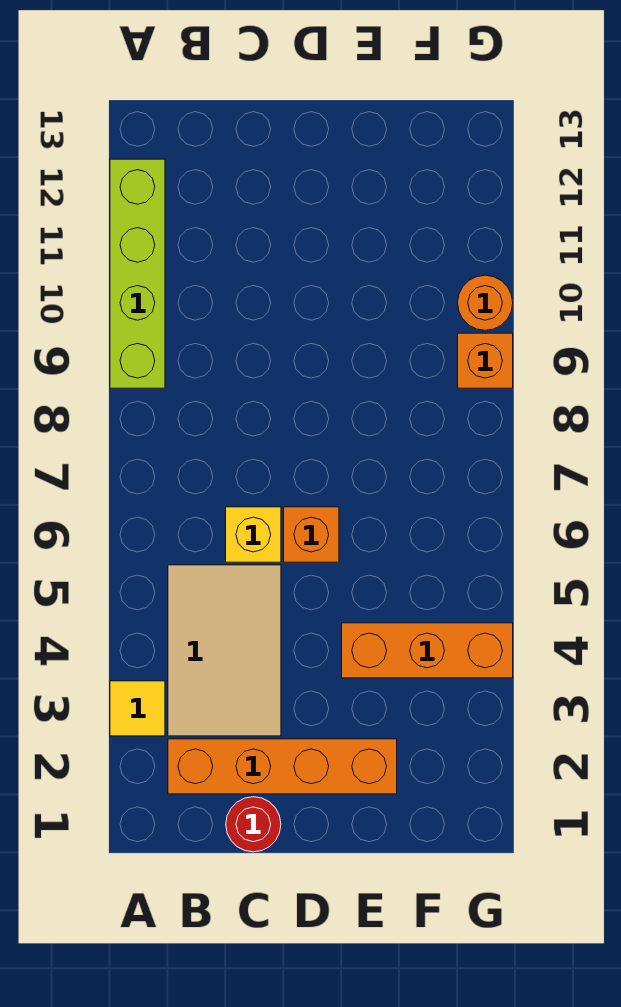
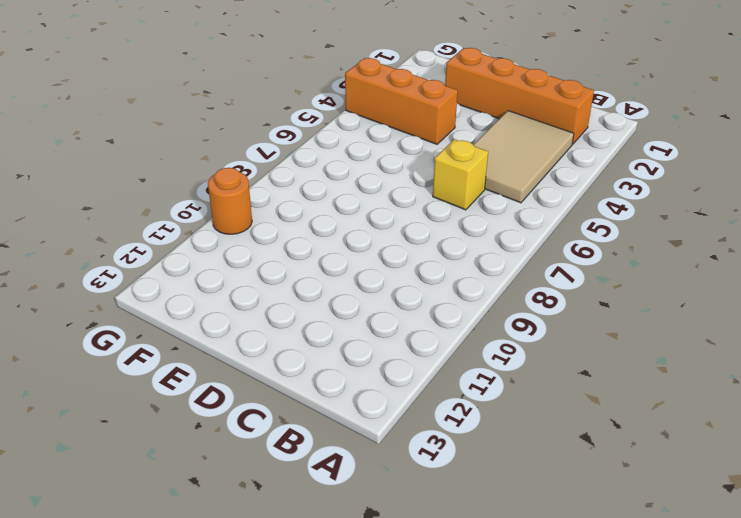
none -> yellow tile A3 level 1
none -> lime brick A9:A12 level 1

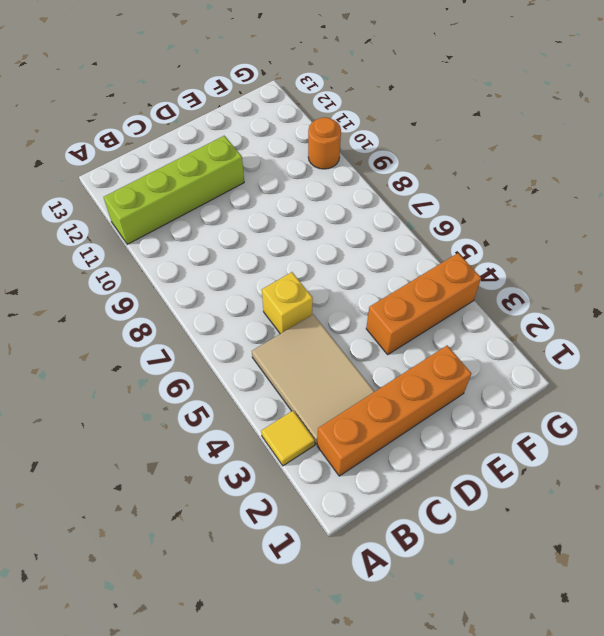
lime brick A11:D11 level 1 -> lime brick A9:A12 level 1
none -> red round brick C1 level 1
none -> orange brick D6 level 1

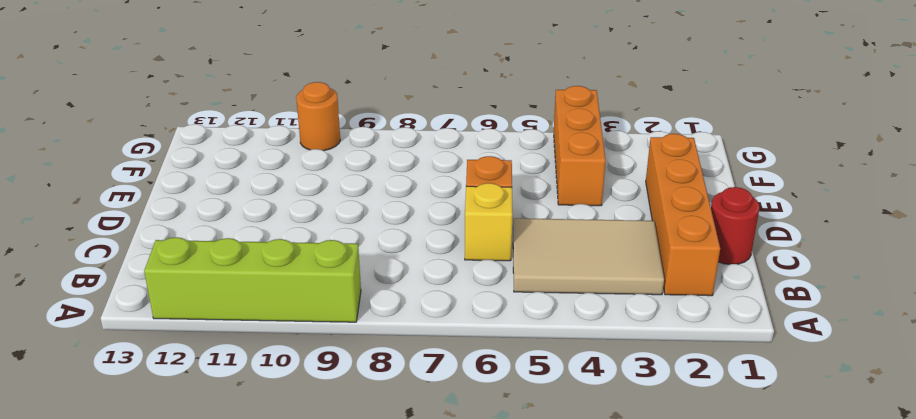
none -> yellow tile A3 level 1
none -> orange brick G9 level 1

